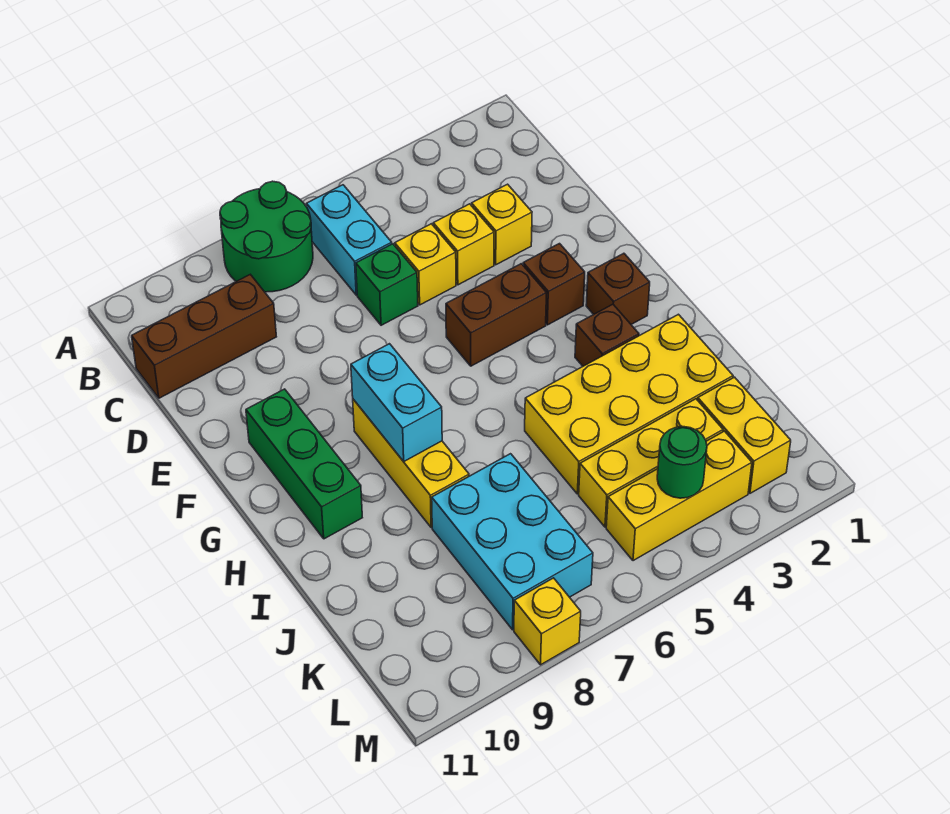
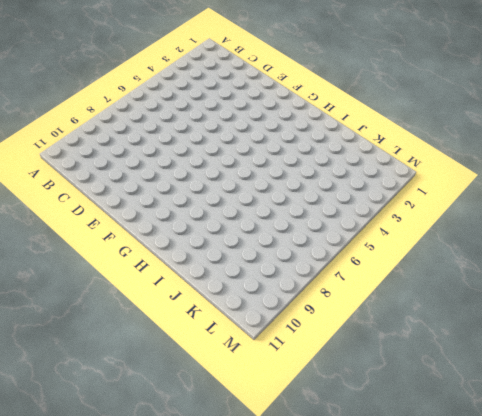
none -> green round brick A7:B8 level 1
none -> cyan brick B6:C6 level 1
none -> brown brick C9:C11 level 1

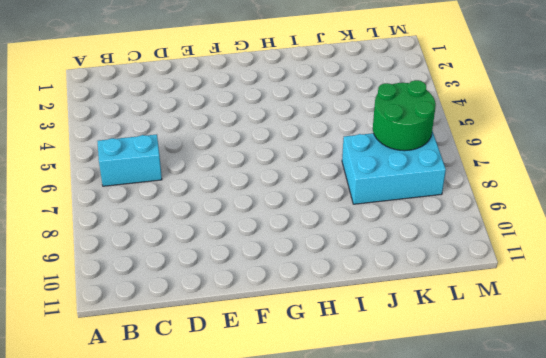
green round brick K6:L7 level 2 -> green round brick A7:B8 level 1
none -> brown brick C9:C11 level 1
none -> yellow brick D3 level 1
none -> yellow brick D4 level 1

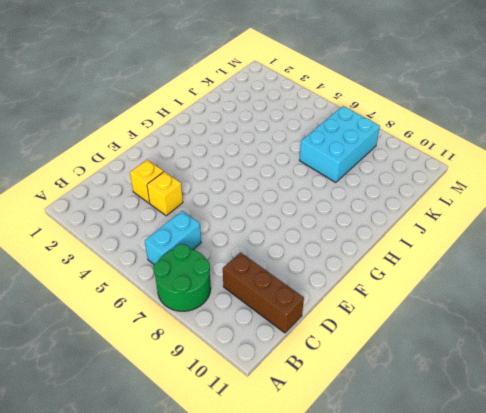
none -> yellow brick D5 level 1
none -> green brick D6 level 1
none -> brown brick F3 level 1

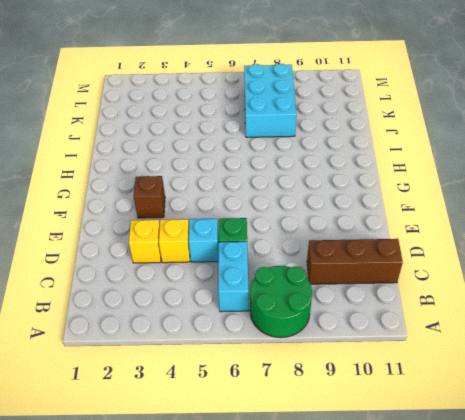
cyan brick D5 level 1 -> yellow brick D5 level 1
none -> brown brick F4:F5 level 1
none -> green brick F10:H10 level 1
none -> brown brick G2 level 1

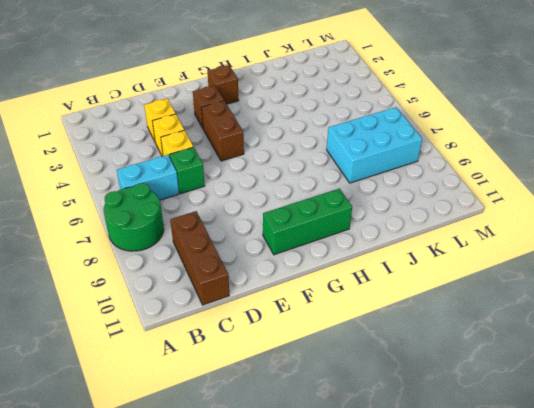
none -> yellow brick G8:I8 level 1
none -> brown brick H3 level 1
none -> yellow brick I2:J5 level 1

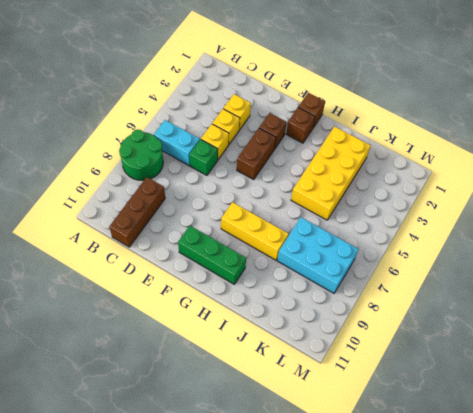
brown brick G1 level 1 -> brown brick H3 level 1
none -> yellow brick K2:L2 level 1
none -> yellow brick K3:K5 level 1
none -> yellow brick L3:L5 level 1

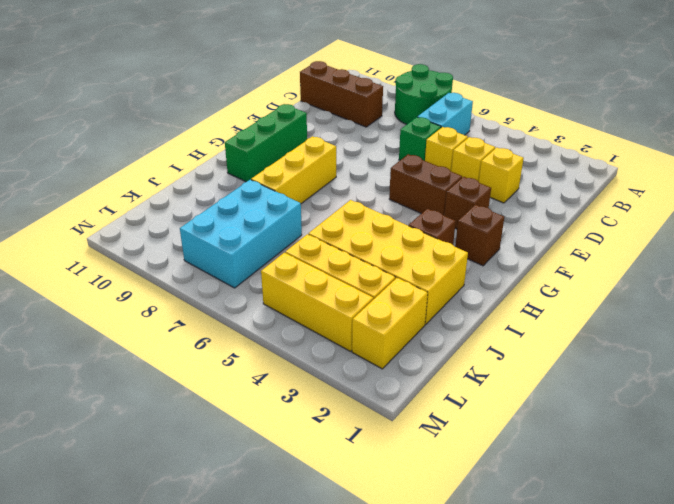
none -> yellow brick M8 level 1
none -> cyan brick G8:H8 level 2
none -> green round brick L4 level 2

